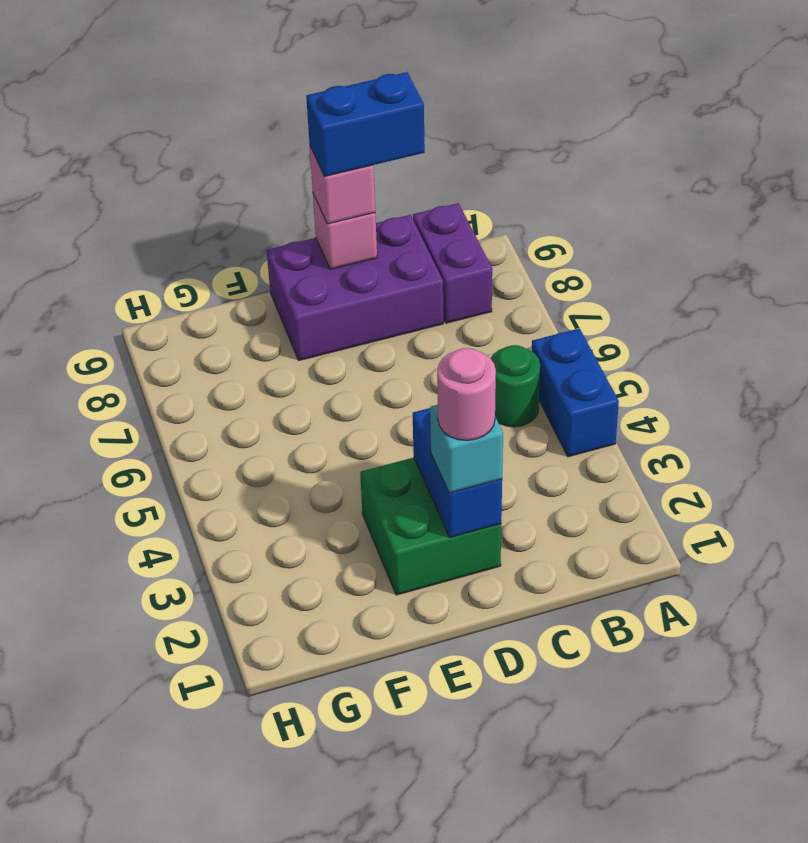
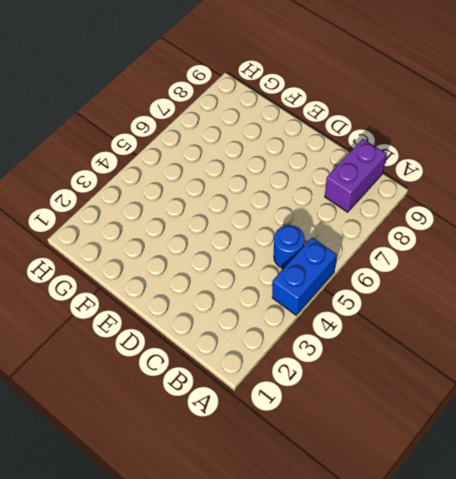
blue round brick B5 level 1 -> green round brick B5 level 1
none -> purple brick C8:E9 level 1
none -> green brick D2:E3 level 1

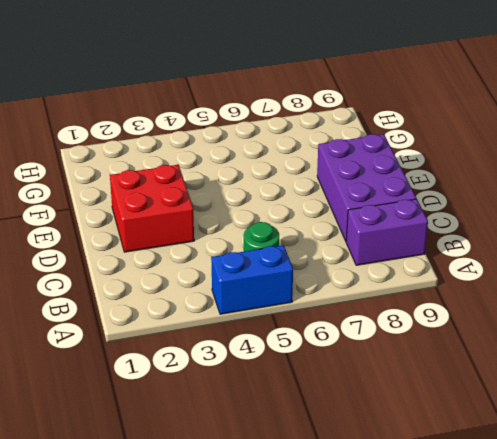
red brick D2:E3 level 1 -> green brick D2:E3 level 1
none -> blue brick D2:D3 level 2
none -> pink brick D9 level 2

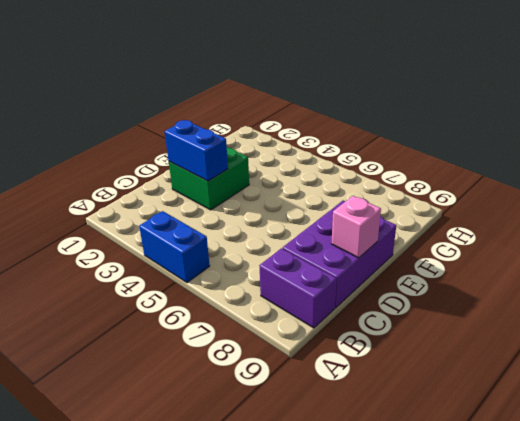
none -> green round brick B5 level 1
none -> cyan brick D2 level 3

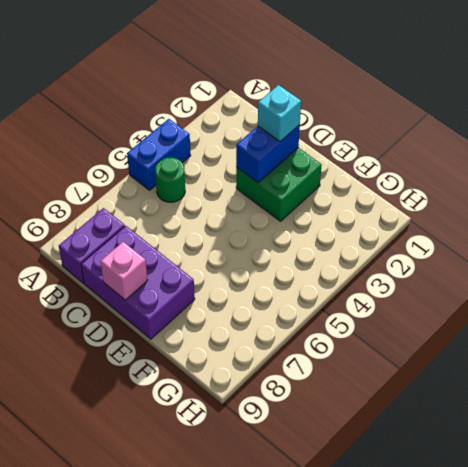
none -> pink brick D9 level 3
none -> blue brick C9:D9 level 4

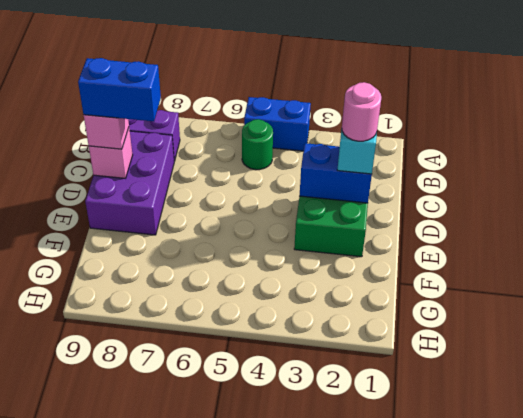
blue brick D8:D9 level 4 -> blue brick C9:D9 level 4

